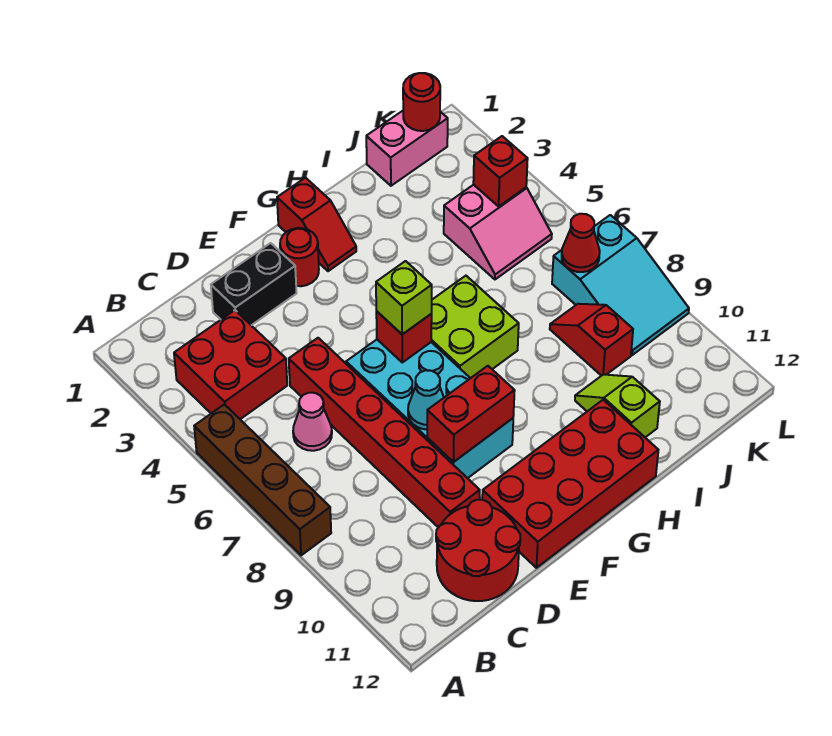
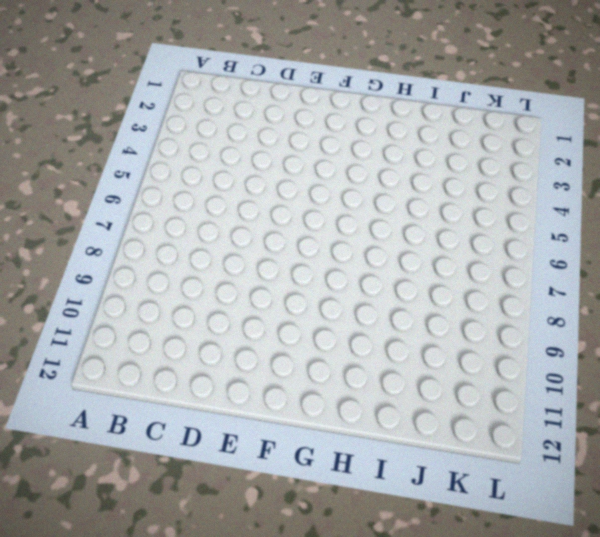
none -> brown brick A5:A8 level 1
none -> red brick B3:C4 level 1
none -> pink cone C6 level 1

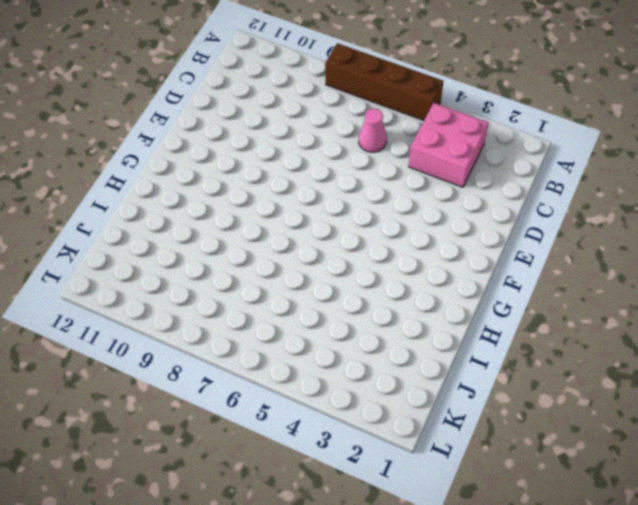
pink brick B3:C4 level 1 -> red brick B3:C4 level 1
none -> red round brick C11:D12 level 1
none -> black brick D2:E2 level 1
none -> red brick D5:D10 level 1

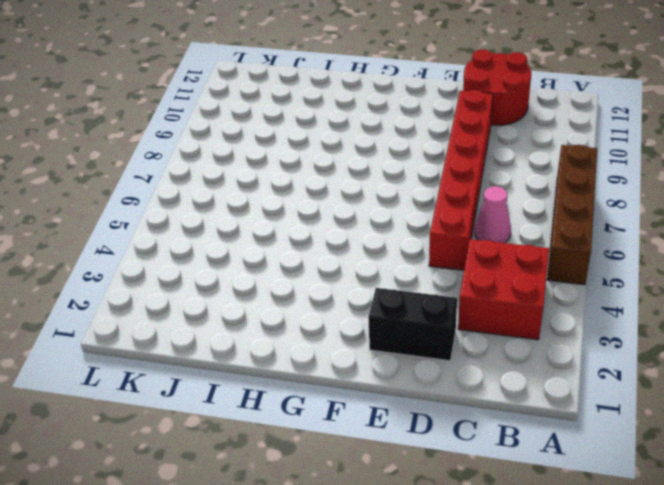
none -> cyan brick E6:F9 level 1
none -> red brick E11:H12 level 1
none -> red round brick F2 level 1

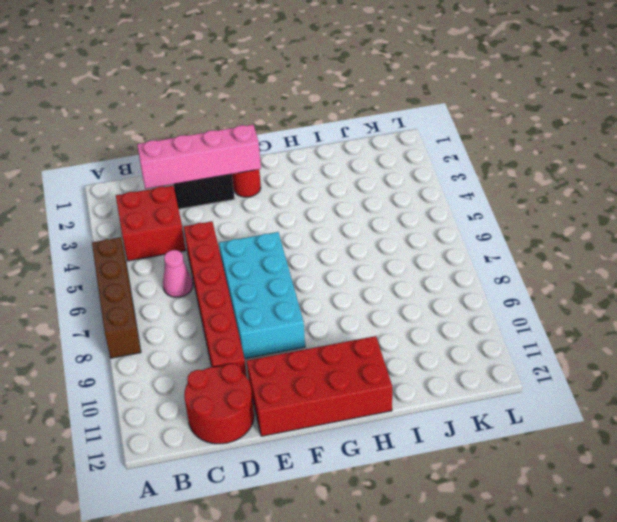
pink brick C2:F2 level 2 -> none
none -> red slope G1:G2 level 1 top 1
none -> lime brick G6:H7 level 1
none -> lime slope I10:I11 level 1 top 11

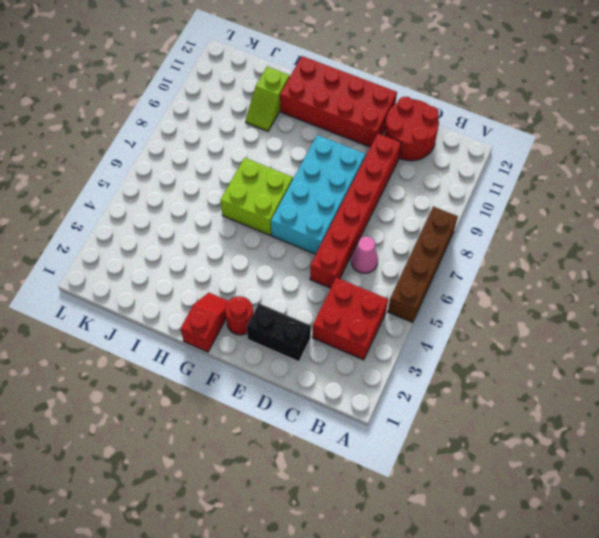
none -> pink brick J1:K1 level 1
none -> pink slope J4:K5 level 1 top 4
none -> red slope J8:J9 level 1 top 9

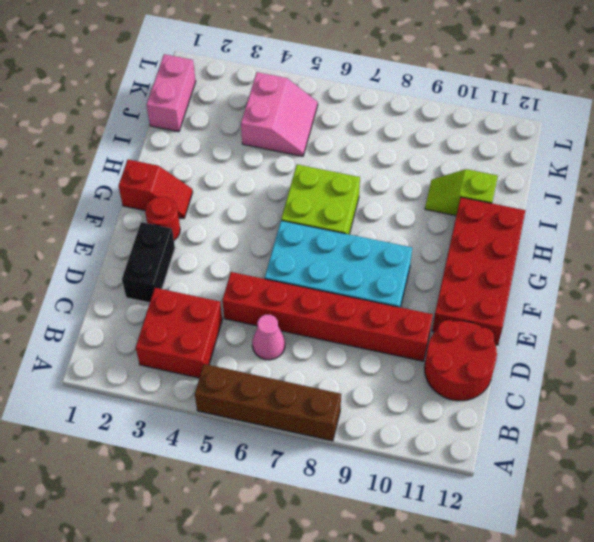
none -> red slope J8:J9 level 1 top 9
none -> cyan slope K7:L9 level 1 top 7
none -> cyan cone E8 level 2

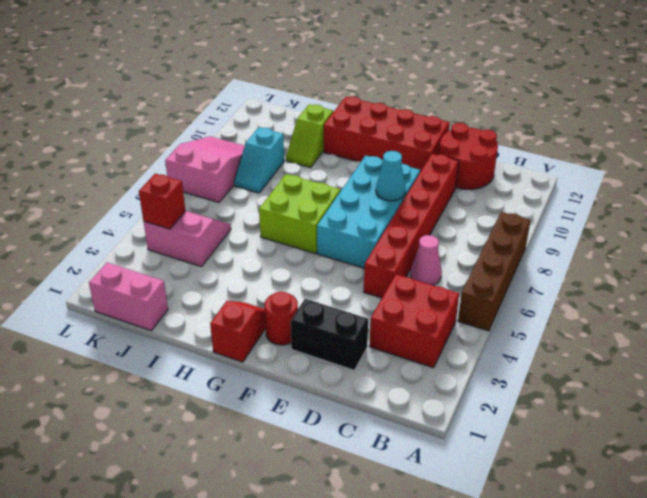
cyan slope J8:J9 level 1 top 9 -> red slope J8:J9 level 1 top 9
pink slope K7:L9 level 1 top 7 -> cyan slope K7:L9 level 1 top 7
none -> red brick E9:F9 level 2
none -> red brick F6 level 2
none -> red round brick K1 level 2

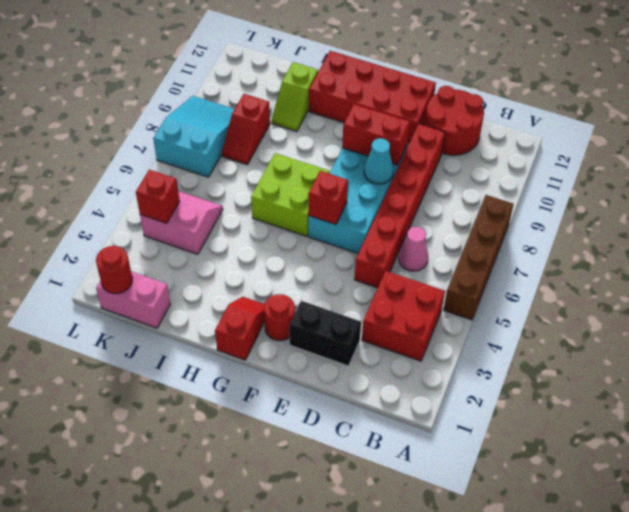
none -> red cone K7 level 2
none -> lime brick F6 level 3

